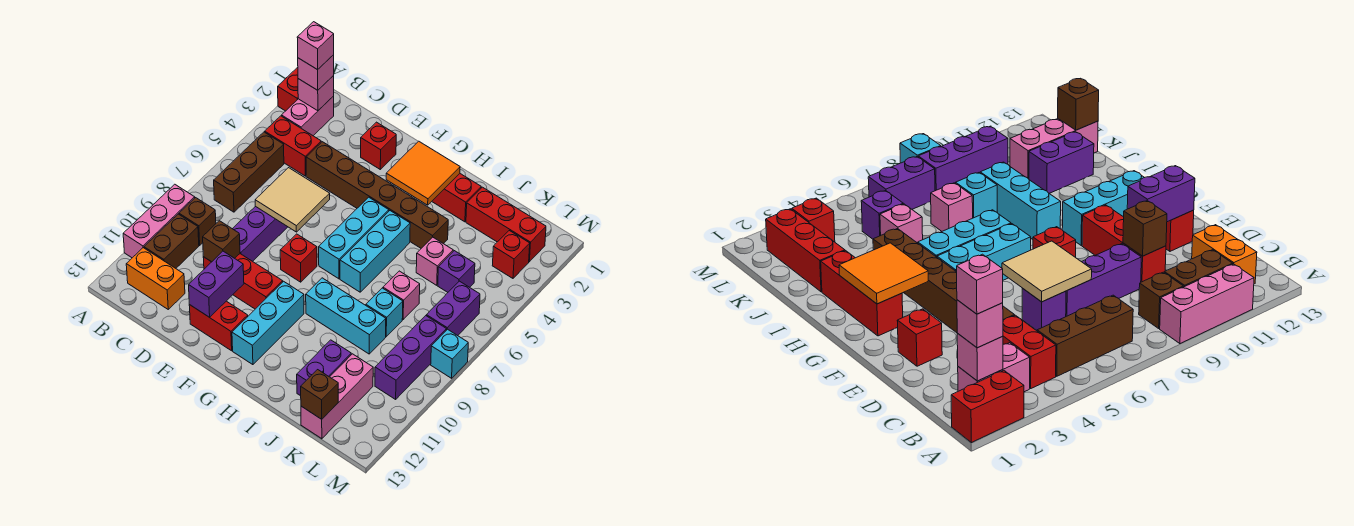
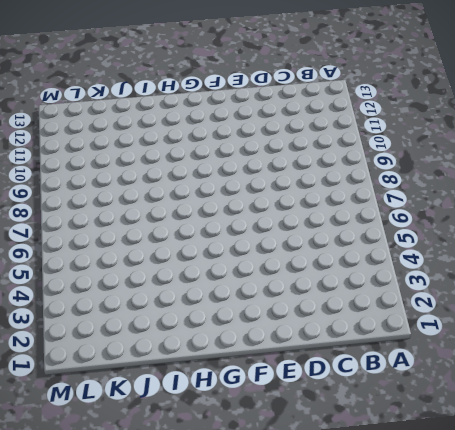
none -> red brick A1:A2 level 1
none -> pink brick A9:A11 level 1
none -> pink brick B2:B3 level 1
none -> red brick B4:C4 level 1

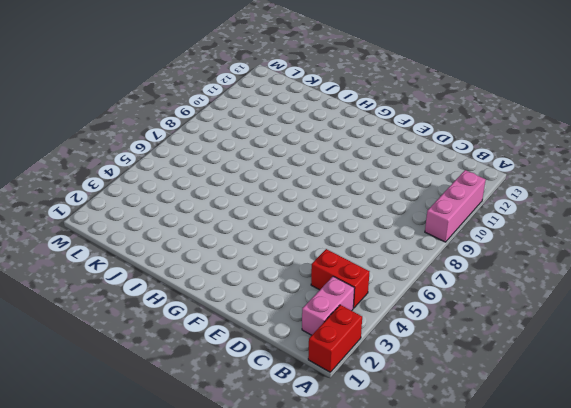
none -> brown brick B5:B7 level 1
none -> brown brick B9 level 1
none -> brown brick B10:B11 level 1
none -> orange brick B12:C12 level 1

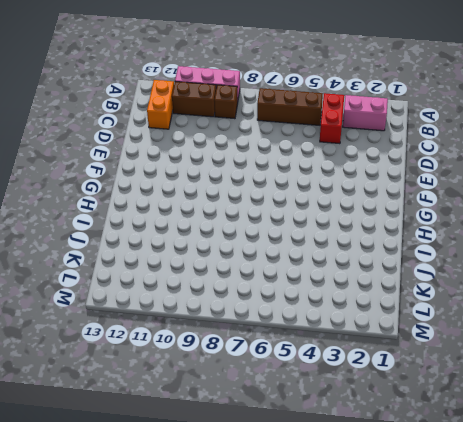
none -> red brick A1:A2 level 1
none -> brown brick D4:I4 level 1
none -> purple brick D6 level 1
none -> purple brick D7:D9 level 1

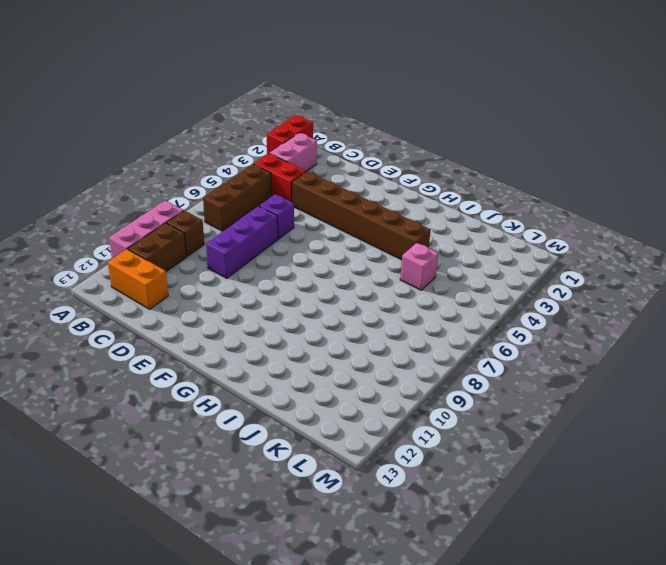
none -> red brick D10:F10 level 1
none -> red brick E2 level 1
none -> red brick E12:F12 level 1
none -> red brick F8 level 1

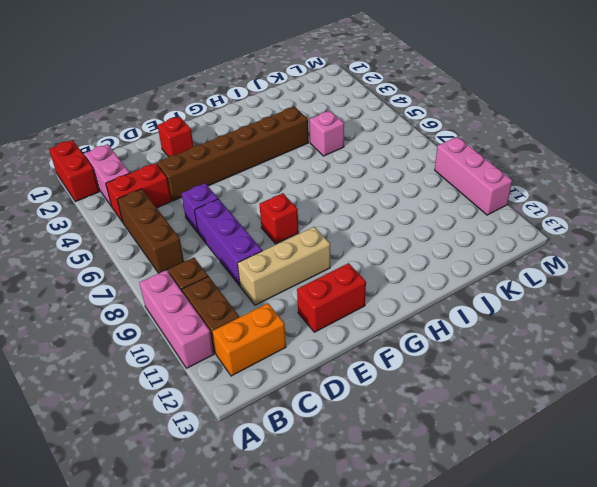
tan brick D10:F10 level 1 -> red brick D10:F10 level 1
pink brick M9:M11 level 1 -> pink brick K11:K13 level 1
none -> red brick G2:I2 level 1
none -> cyan brick G5:G7 level 1
none -> cyan brick G10:G12 level 1
none -> cyan brick H5:H7 level 1

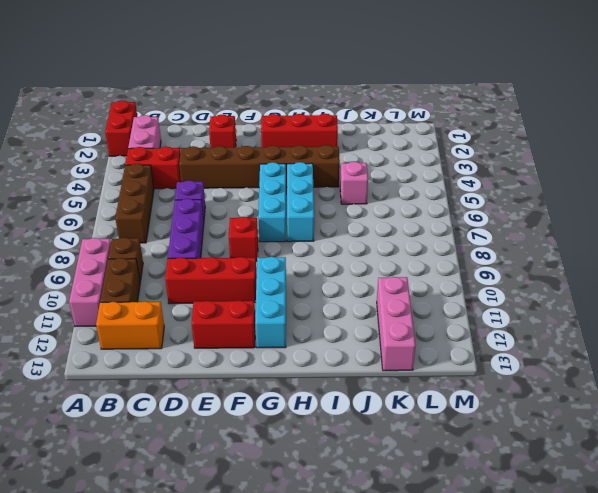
none -> cyan brick H9:J9 level 1
none -> red brick J2:L2 level 1
none -> pink brick J7 level 1
none -> cyan brick J8 level 1

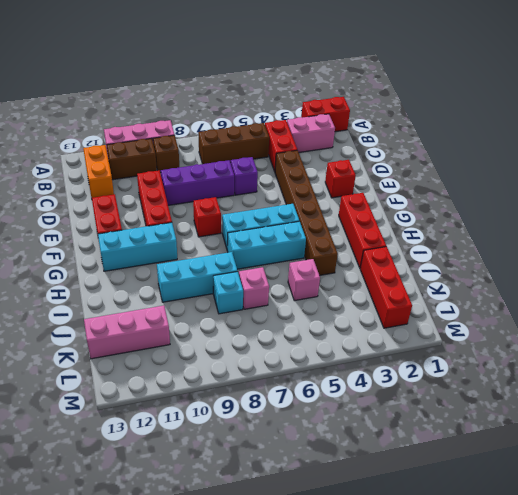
cyan brick I8:I10 level 1 -> cyan brick H9:J9 level 1
none -> purple brick J11:J12 level 1
none -> purple brick K5 level 1
none -> red brick L3 level 1
none -> purple brick L6:L7 level 1

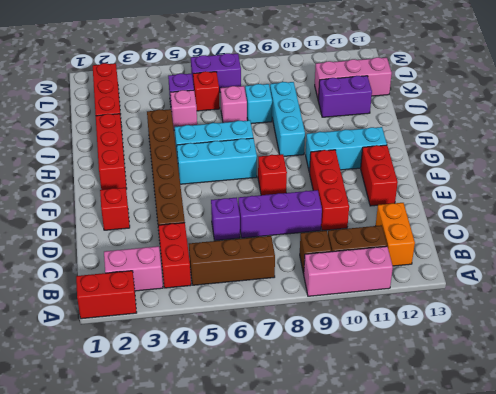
red brick K6 level 1 -> red brick L3 level 1
none -> purple brick L8:L10 level 1
none -> cyan brick M8 level 1
none -> pink brick B2 level 2
none -> tan tile D6:E7 level 2

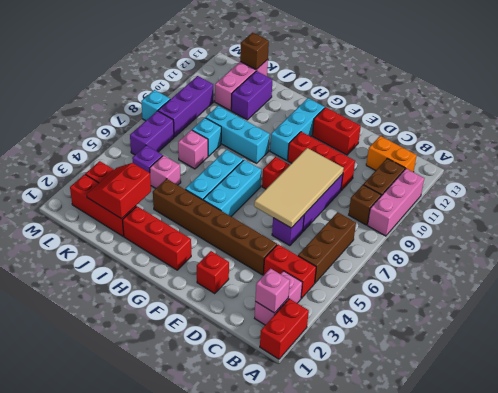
tan tile D6:E9 level 2 -> tan tile D6:E7 level 2
red slope J2:K3 level 2 top J -> none
none -> brown brick D10 level 2
none -> purple brick E11:E12 level 2
none -> orange tile G2:H3 level 2
none -> pink brick B2 level 3

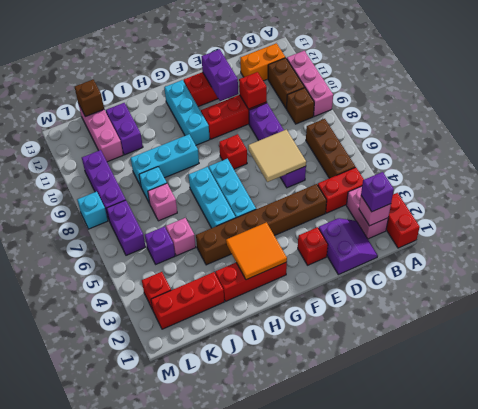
purple brick B2 level 3 -> pink brick B2 level 3
purple slope C1:D2 level 1 top D -> none
red brick D10 level 2 -> brown brick D10 level 2
none -> pink brick B2 level 4

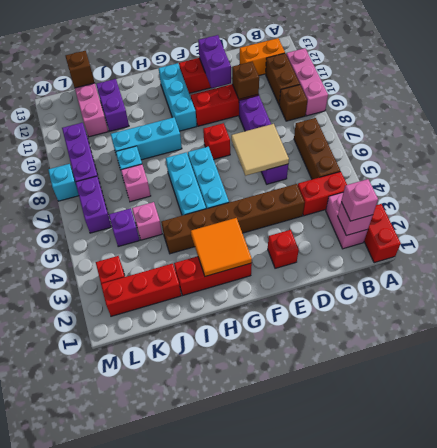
none -> pink brick B2 level 4

